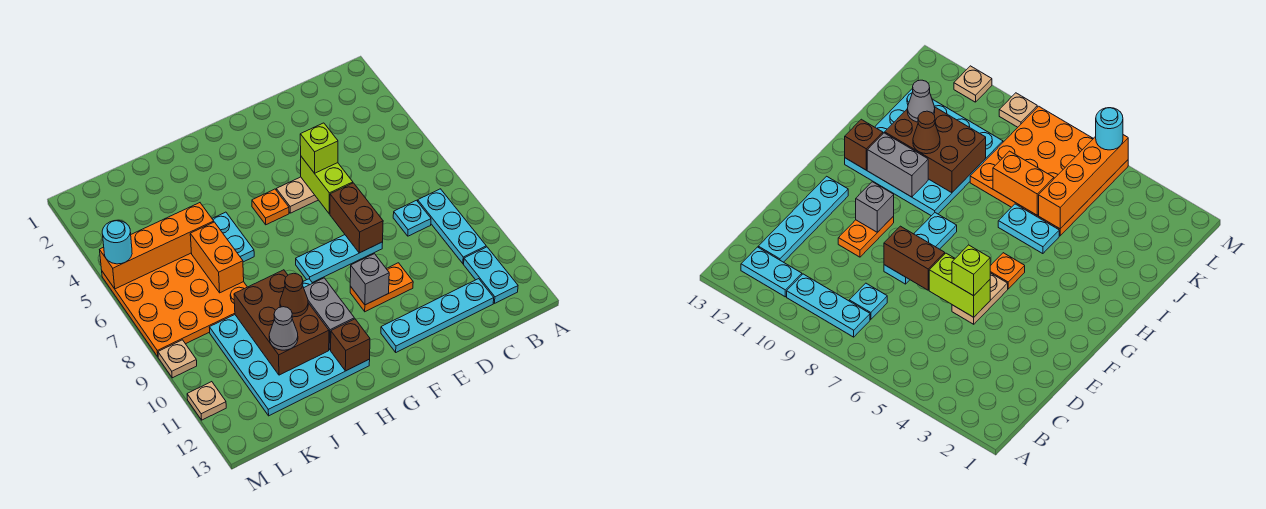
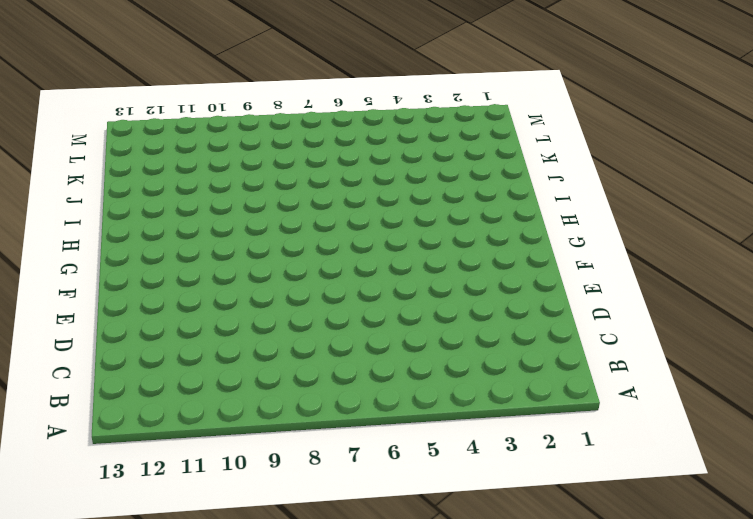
none -> cyan plate B8:B10 level 1
none -> cyan plate B11:B12 level 1
none -> cyan plate C8 level 1

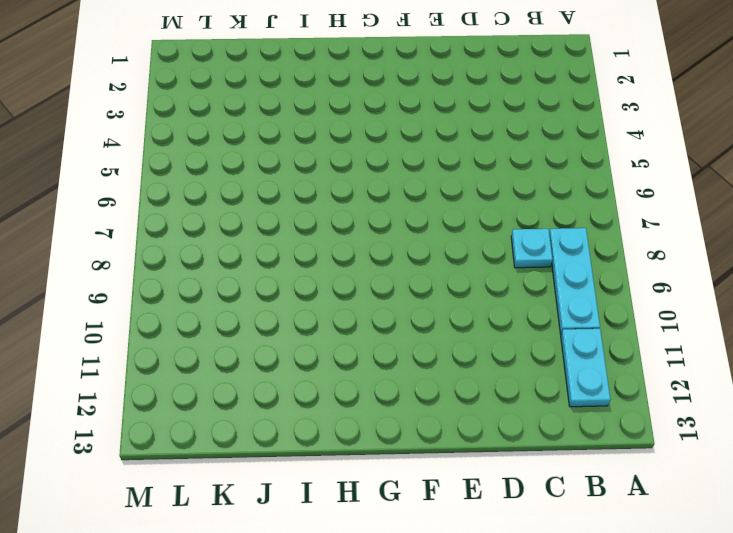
none -> cyan plate C12:F12 level 1
none -> tan plate E5:F5 level 1
none -> cyan plate E8:G8 level 1

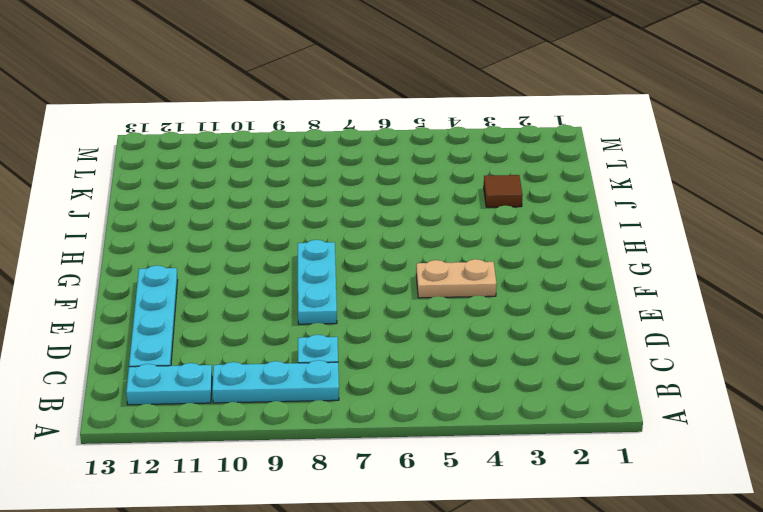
tan plate F4:F5 level 1 -> tan plate E5:F5 level 1
brown tile J3 level 1 -> none
none -> orange plate E10:F10 level 1
none -> orange plate G5 level 1
none -> cyan plate H9:K12 level 1

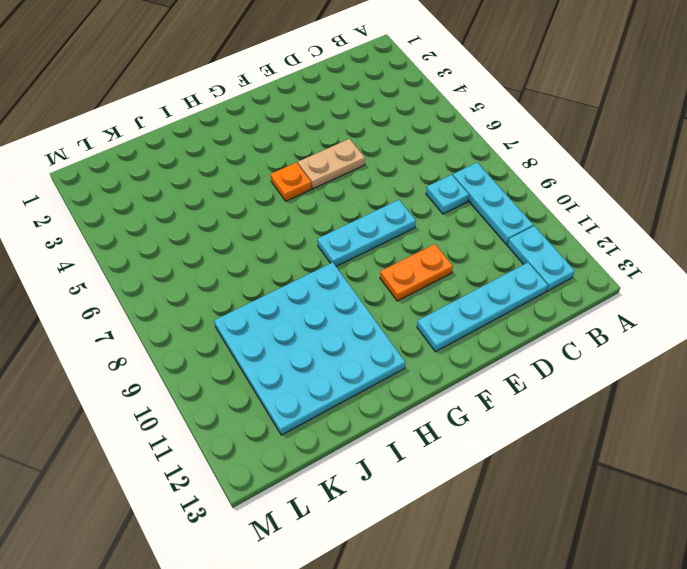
none -> cyan plate I5:I6 level 1
none -> orange plate J5:M8 level 1
none -> tan plate M9 level 1

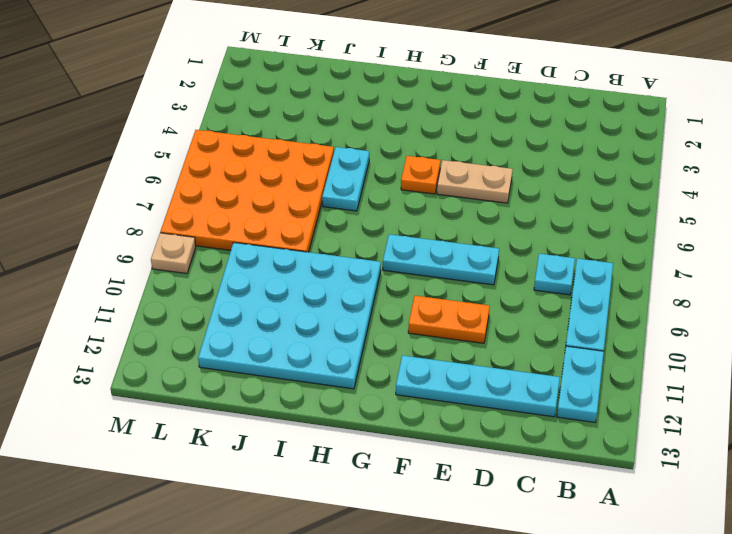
none -> tan plate M11 level 1
none -> lime brick E5:E6 level 2
none -> brown brick E7:E8 level 2

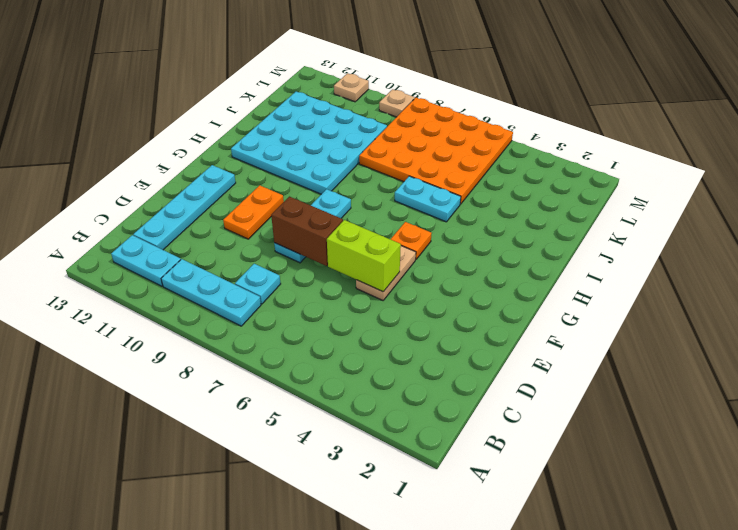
none -> grey brick F10 level 2
none -> grey brick H10:H11 level 2
none -> brown brick H12 level 2

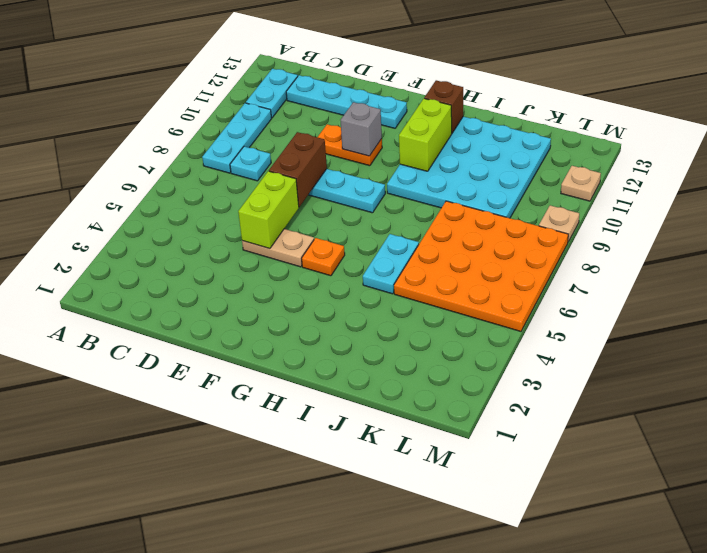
lime brick H10:H11 level 2 -> grey brick H10:H11 level 2
none -> brown brick I9:J11 level 2
none -> orange brick J5:M5 level 2
none -> orange brick J6:J7 level 2

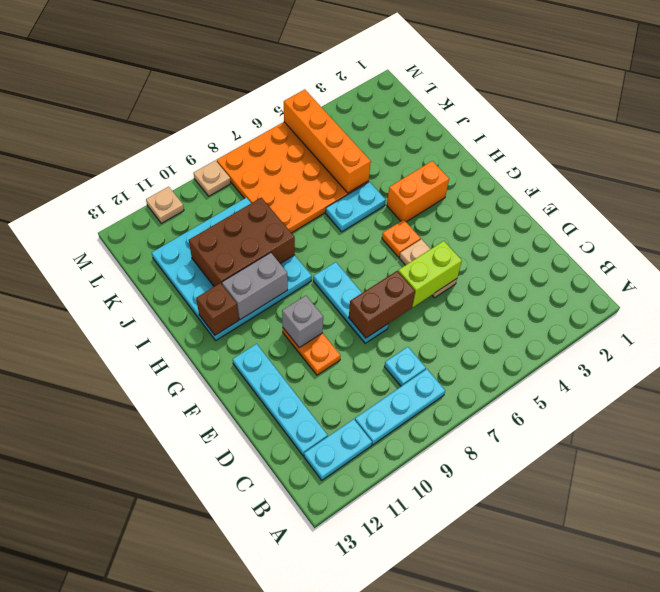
orange brick H3:H4 level 1 -> orange brick J6:J7 level 2
none -> lime brick E5 level 3
none -> brown cone I10 level 3
none -> grey cone J11 level 3

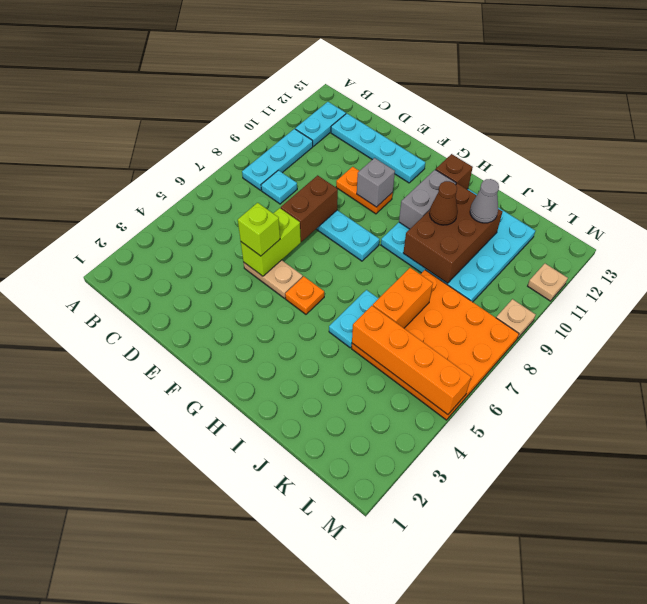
none -> cyan round brick M5 level 3

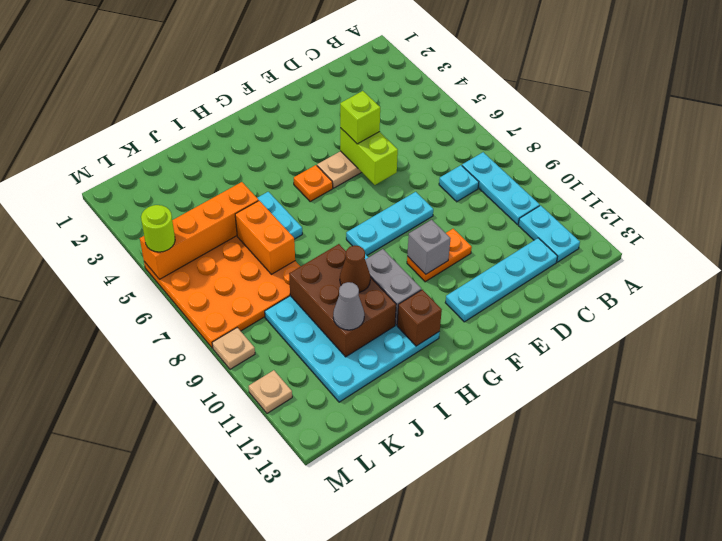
lime round brick M5 level 3 -> cyan round brick M5 level 3
none -> brown brick E7:E8 level 2

